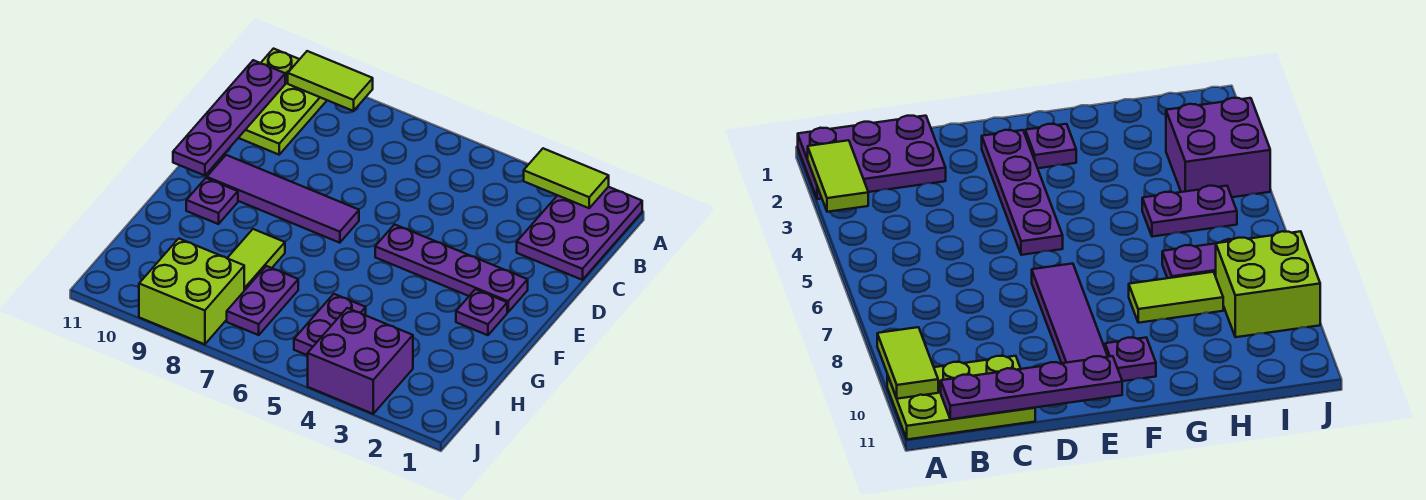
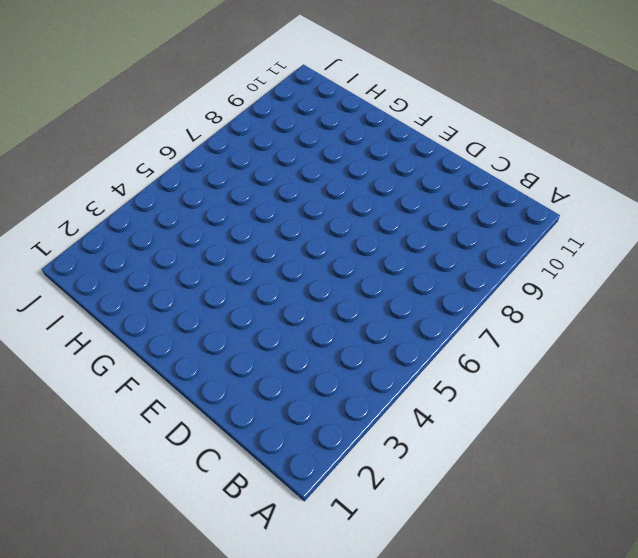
none -> purple plate A1:C2 level 1
none -> lime plate A10:C11 level 1
none -> purple plate E2:E5 level 1

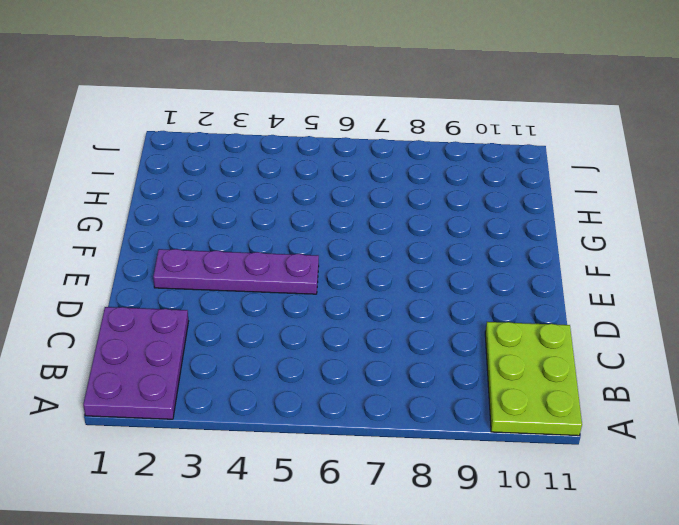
none -> purple tile E7:E10 level 1
none -> purple plate F2 level 1
none -> purple plate F10 level 1

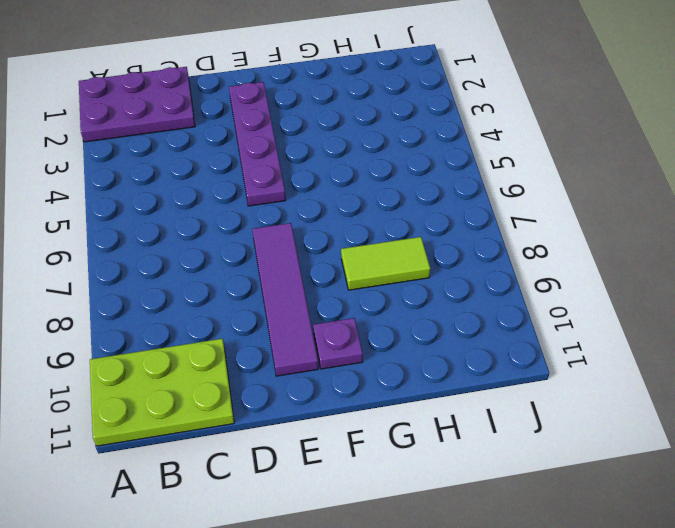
none -> purple plate F2 level 1
none -> purple plate H5:I5 level 1
none -> purple plate H7:I7 level 1

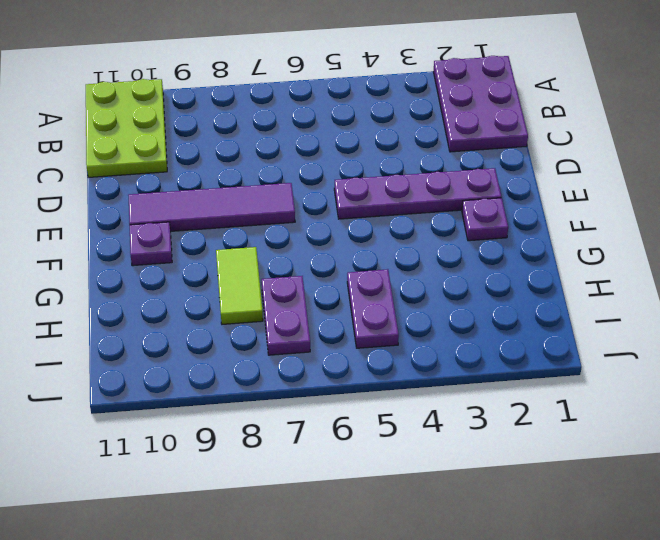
none -> purple brick I3:J4 level 1
none -> lime brick I8:J9 level 1
none -> lime tile A2:A3 level 2

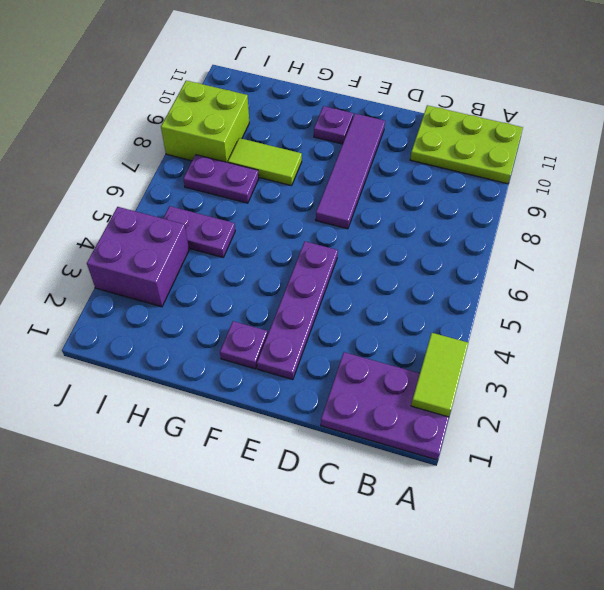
none -> lime tile A9:A10 level 2
none -> purple plate B11:E11 level 2

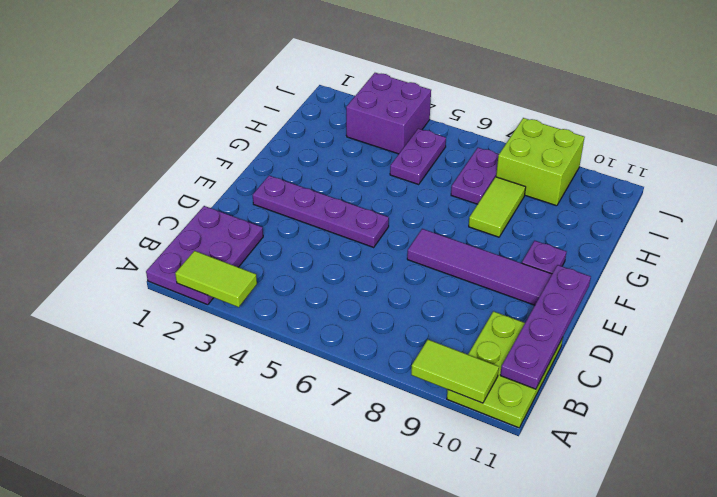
none -> purple plate F2 level 1

